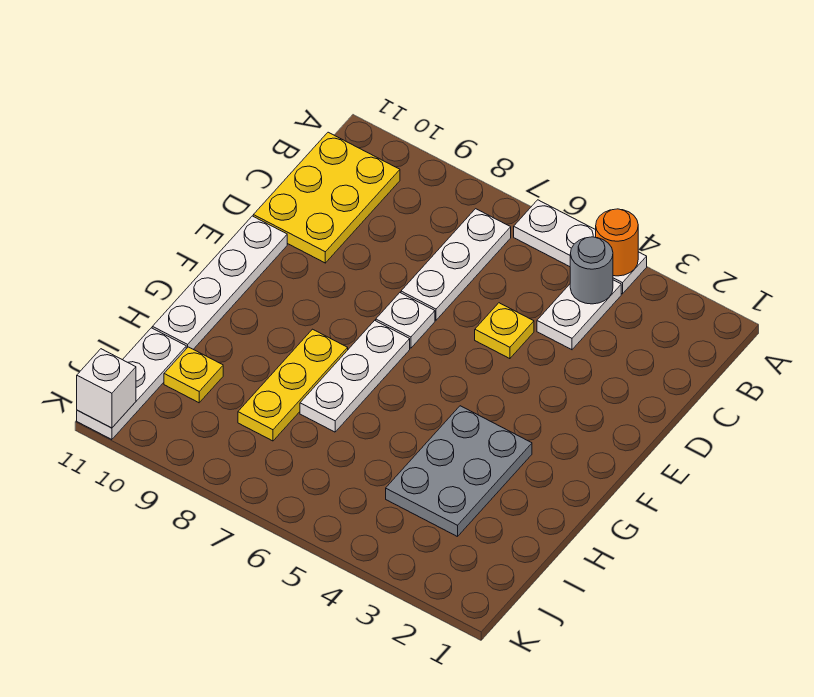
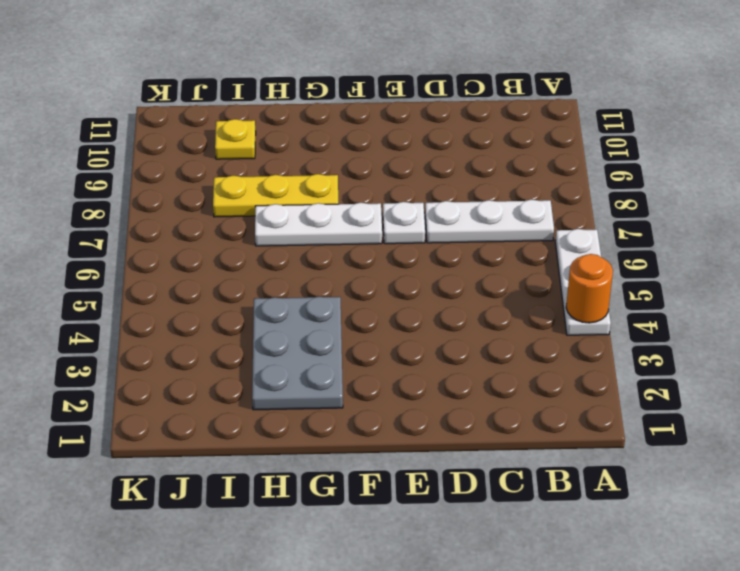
grey plate G2:H4 level 1 -> grey plate G3:I4 level 1
none -> white plate B4:C4 level 1
none -> yellow plate B10:D11 level 1
none -> yellow plate D5 level 1

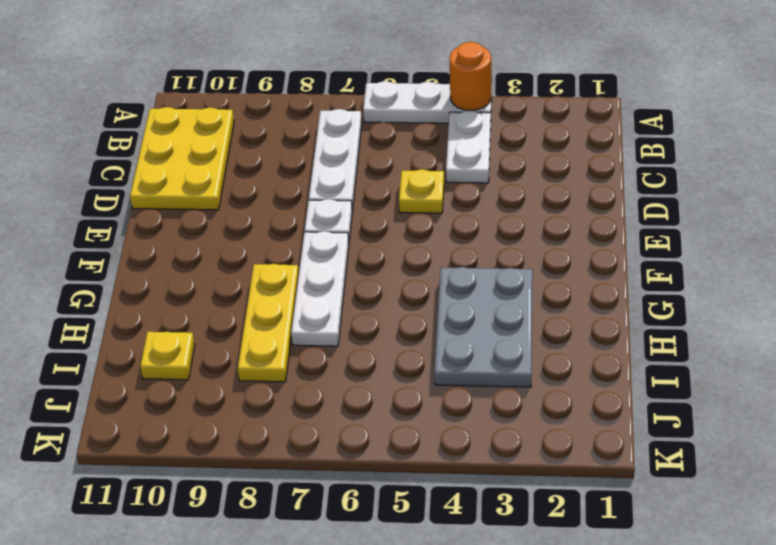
none -> white plate E11:H11 level 1
none -> white plate I11:K11 level 1
none -> grey round brick B4 level 2

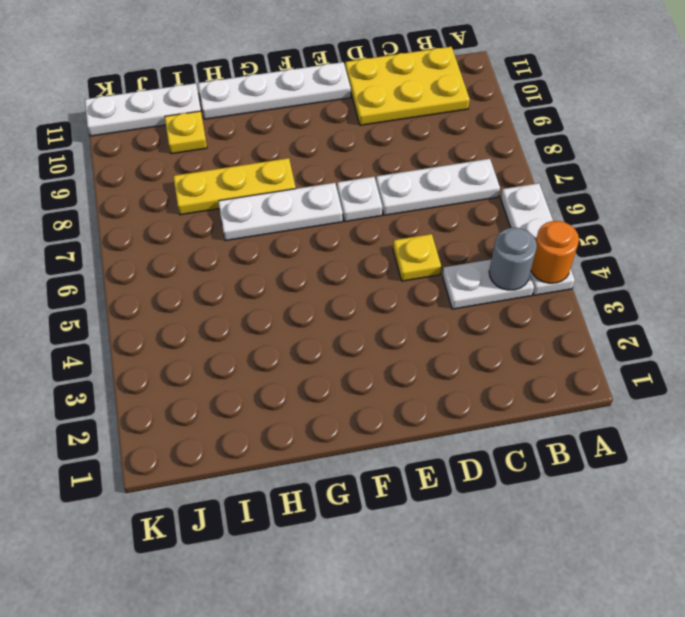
none -> grey plate G3:I4 level 1
none -> white brick K11 level 2

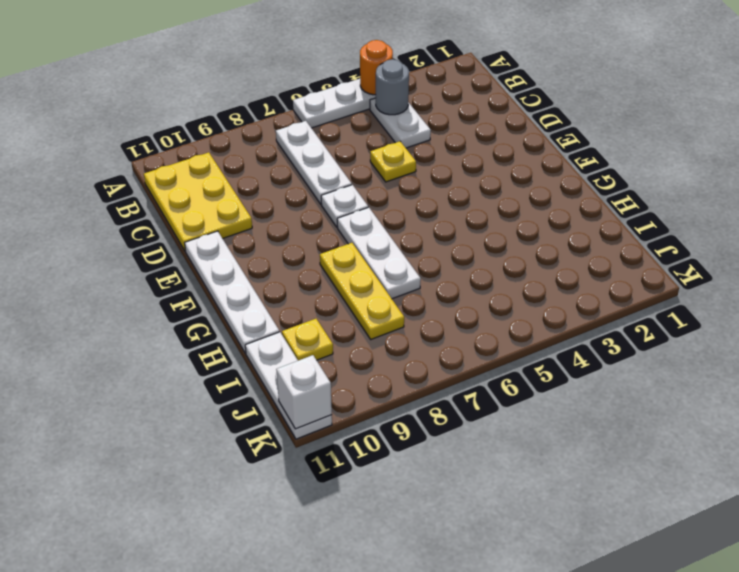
none -> grey plate G3:I4 level 1

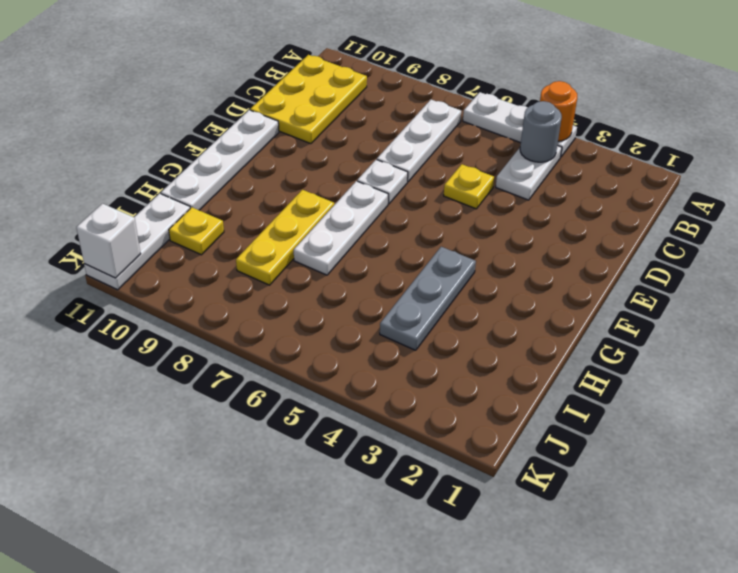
grey plate G4:I4 level 1 -> grey plate G3:I4 level 1

